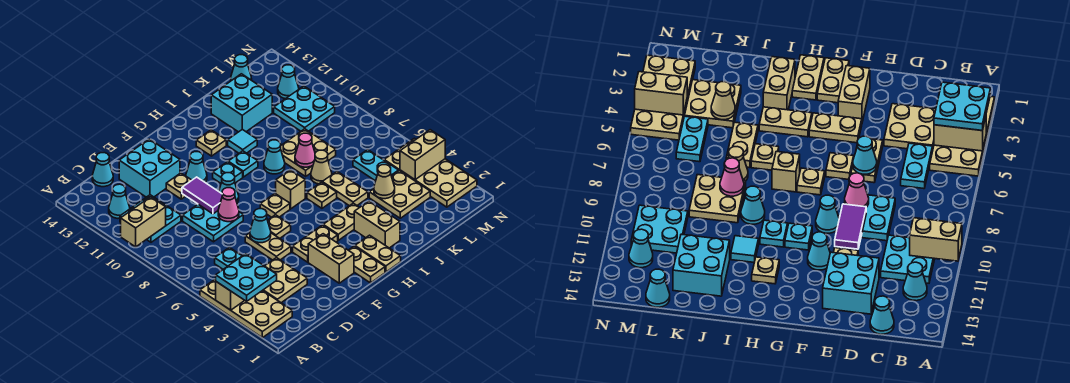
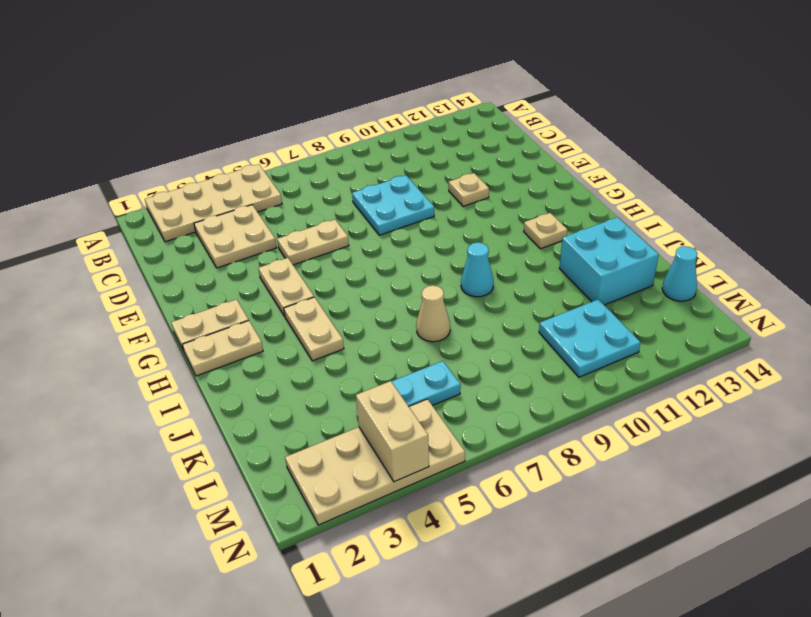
none -> cyan plate B10:C11 level 1
none -> cyan cone B12 level 1
none -> cyan plate C5:C6 level 1
none -> cyan cone C14 level 1

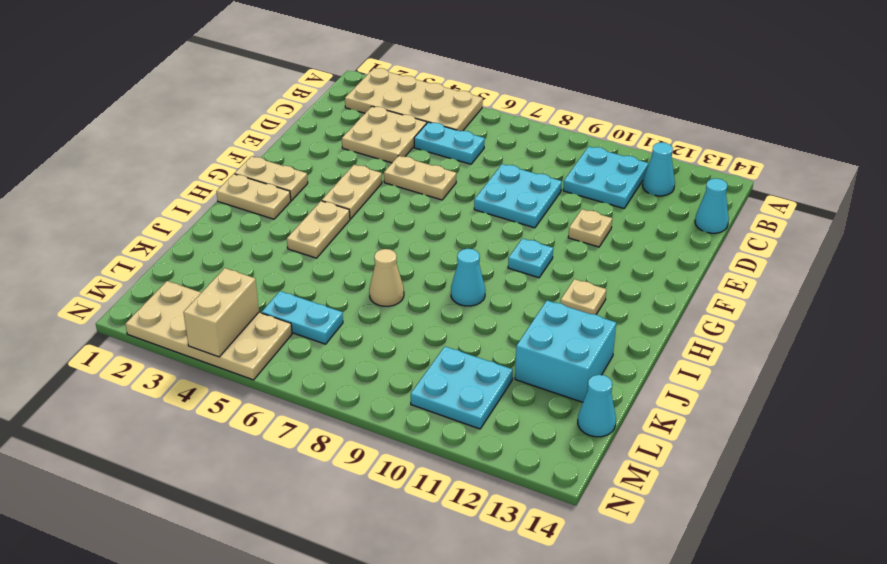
none -> cyan brick D12:E13 level 1
none -> tan brick F2:F3 level 1
none -> tan plate F6 level 1
none -> cyan cone F9 level 1

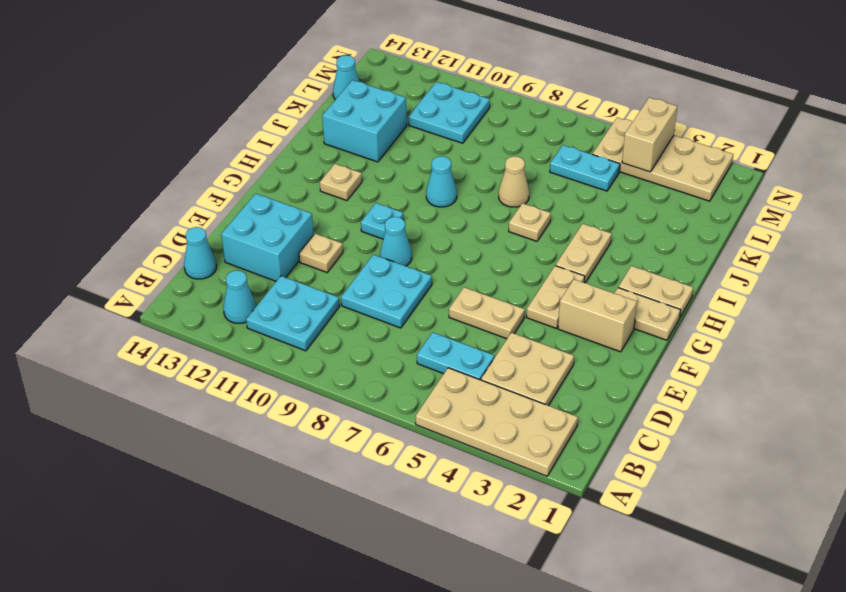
none -> tan plate F6 level 1
none -> cyan cone F11 level 1
none -> tan plate G7 level 1
none -> tan brick H7 level 1

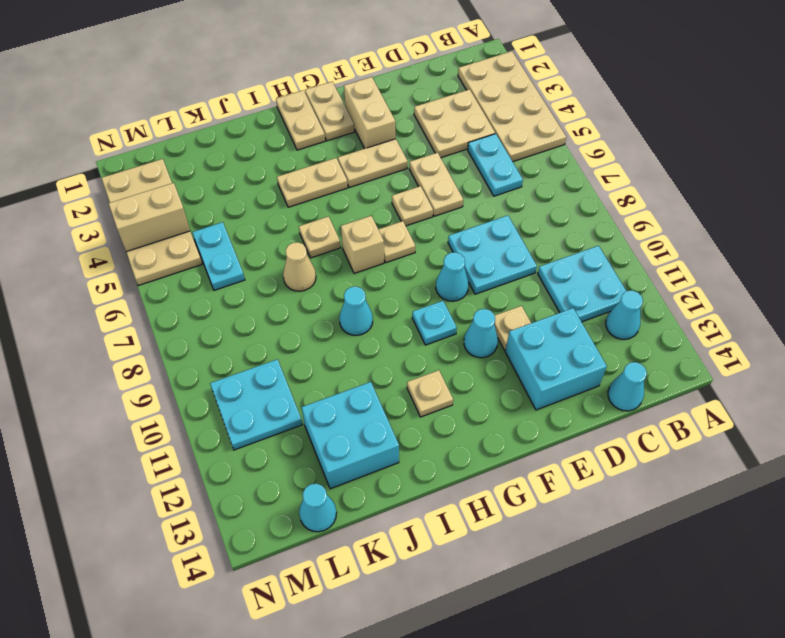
none -> cyan plate H10 level 1
none -> tan brick I2:I3 level 1
none -> cyan tile I11 level 1
none -> tan plate J5:J6 level 1

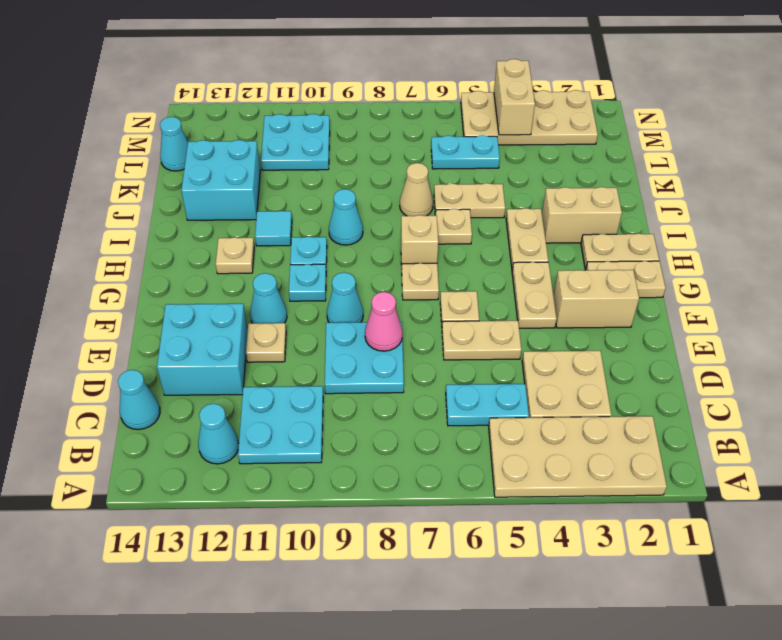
none -> tan plate J8:K9 level 1
none -> tan plate K3:L4 level 1
none -> cyan cone M12 level 1
none -> tan brick A4:B4 level 2

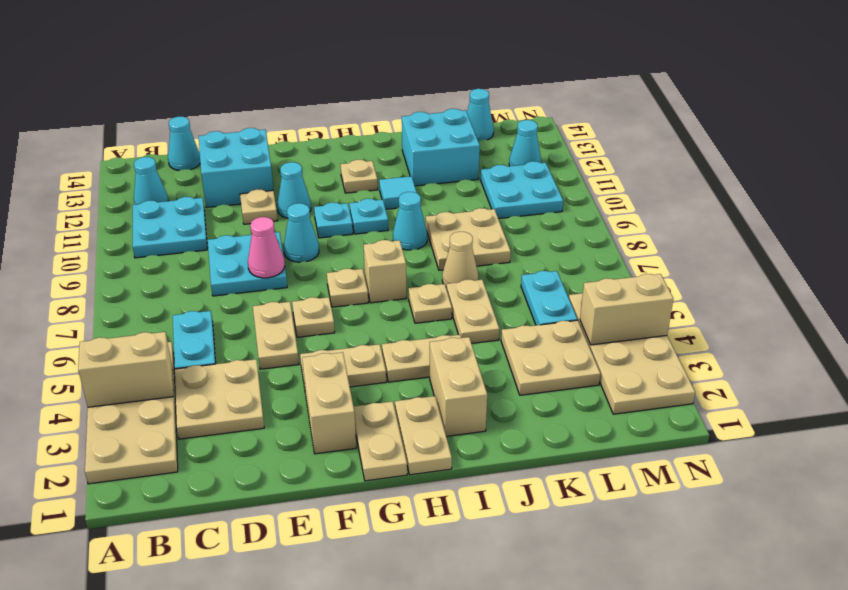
none -> tan brick A10:B10 level 2
none -> cyan cone E6 level 2
none -> purple tile E9:E10 level 2
none -> pink cone J8 level 2

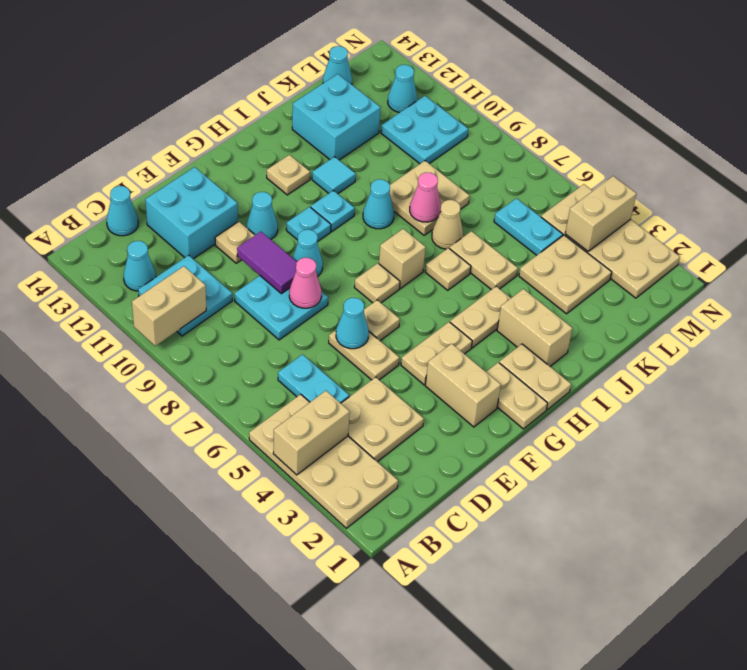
none -> tan cone K4 level 2
none -> cyan plate A3:B4 level 3

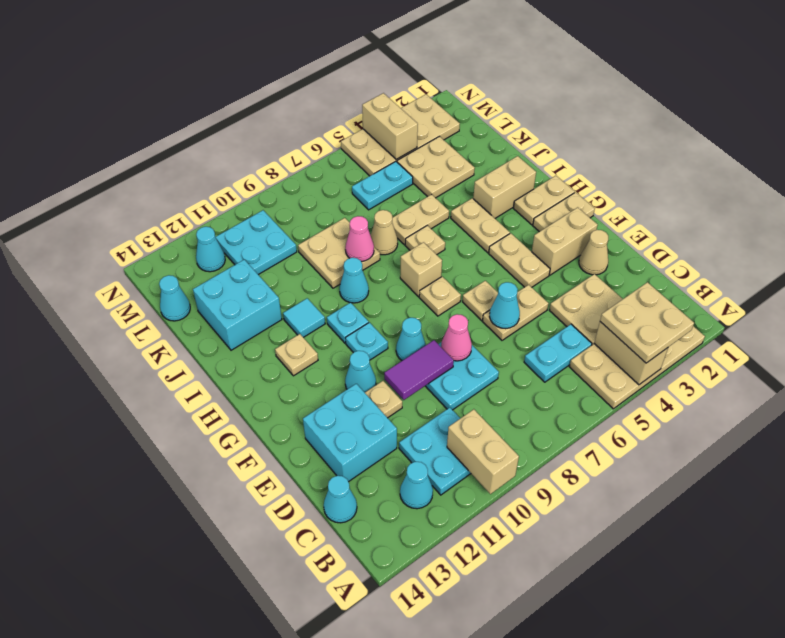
tan plate A3:B4 level 3 -> cyan plate A3:B4 level 3
tan cone E2 level 1 -> tan cone K4 level 2

